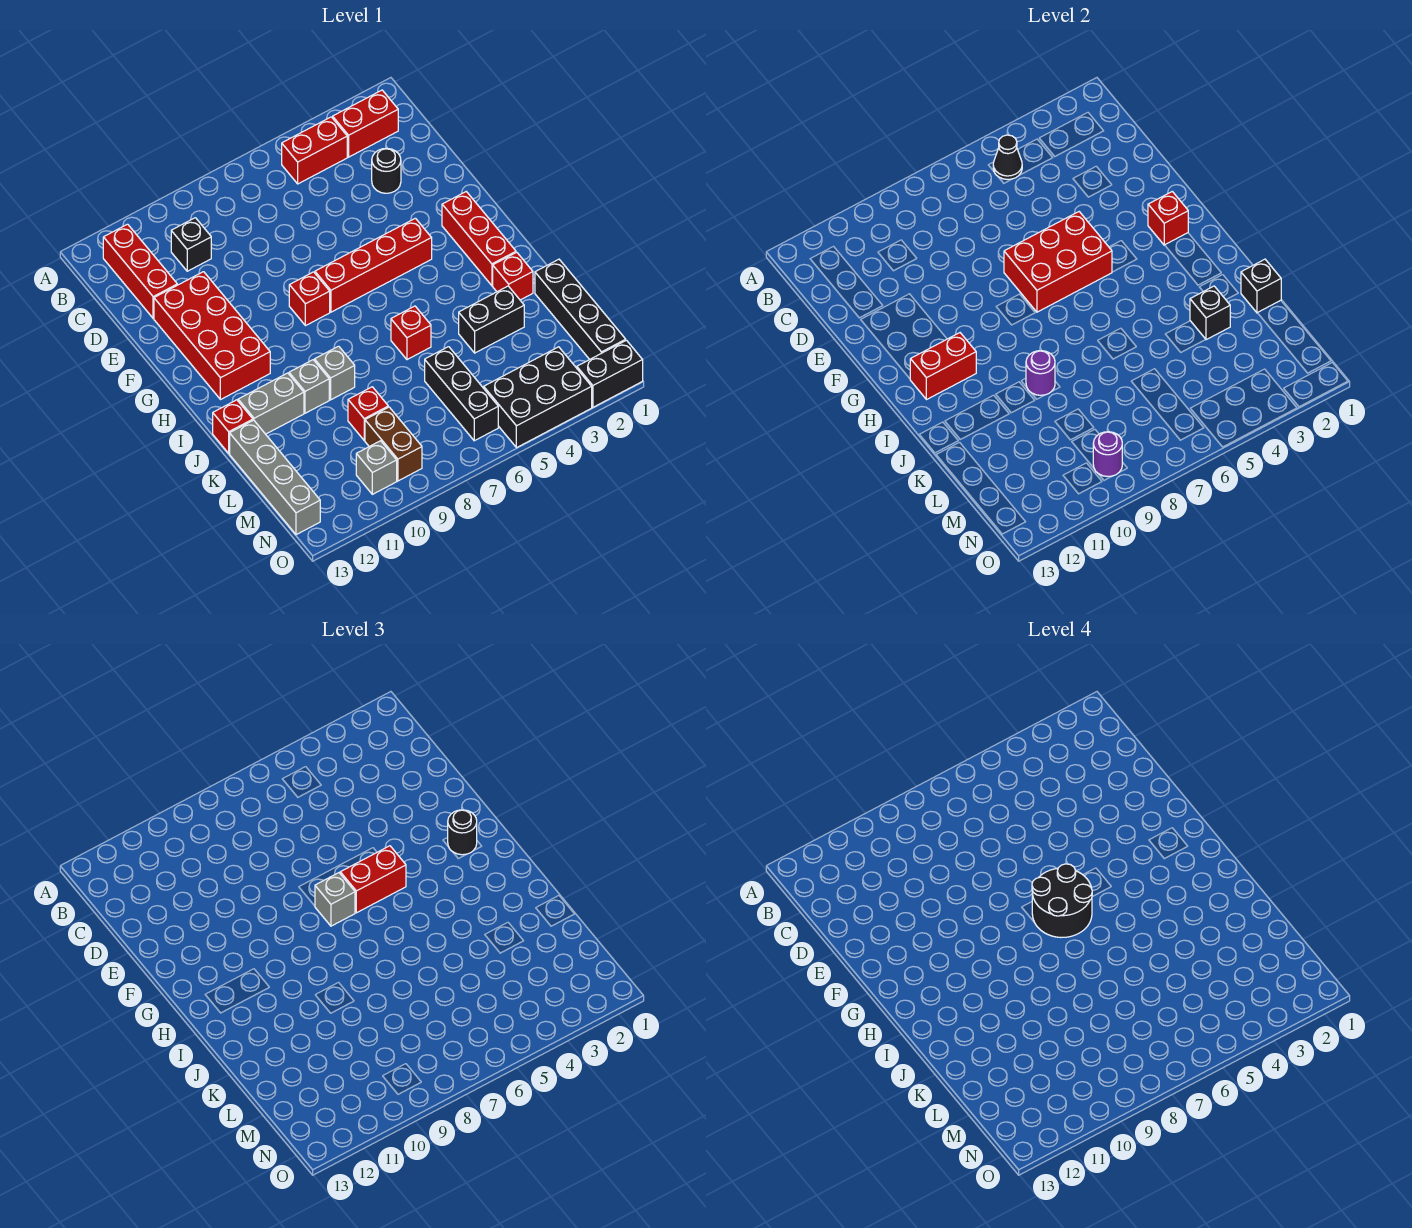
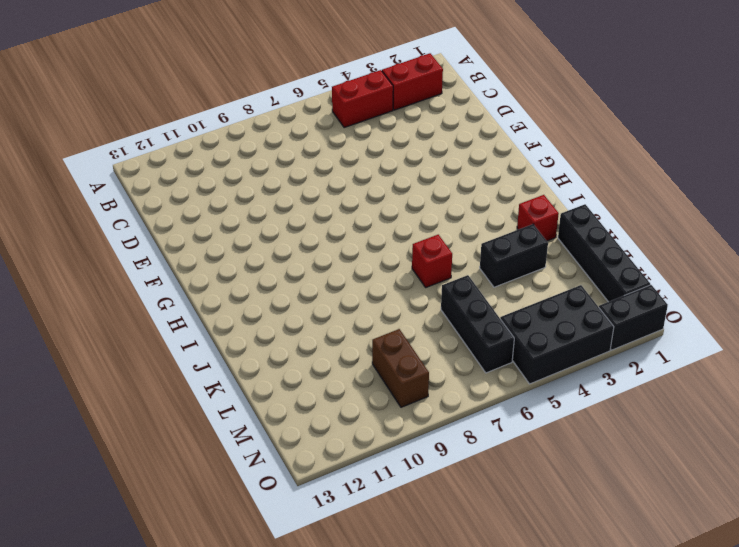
none -> red brick B12:D12 level 1
none -> black brick C10 level 1
none -> black round brick D3 level 1
none -> red brick E11:H12 level 1

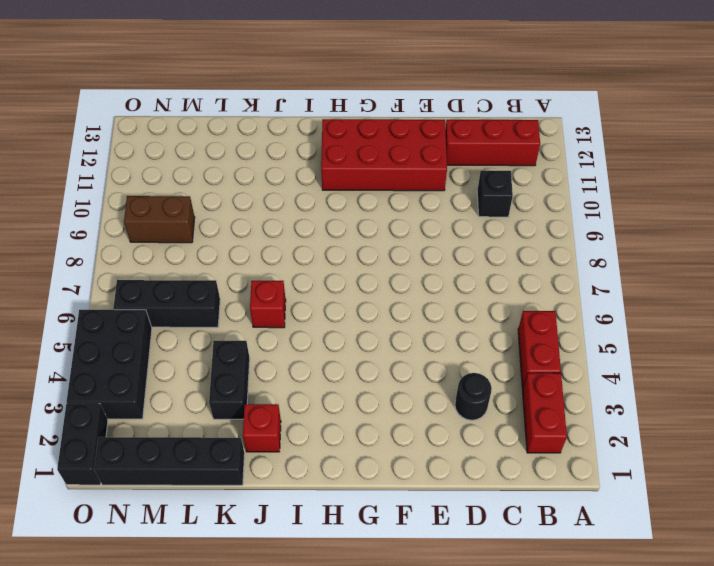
none -> red brick G2:I2 level 1
none -> red brick G4:G7 level 1
none -> red brick G8 level 1
none -> grey brick J9 level 1

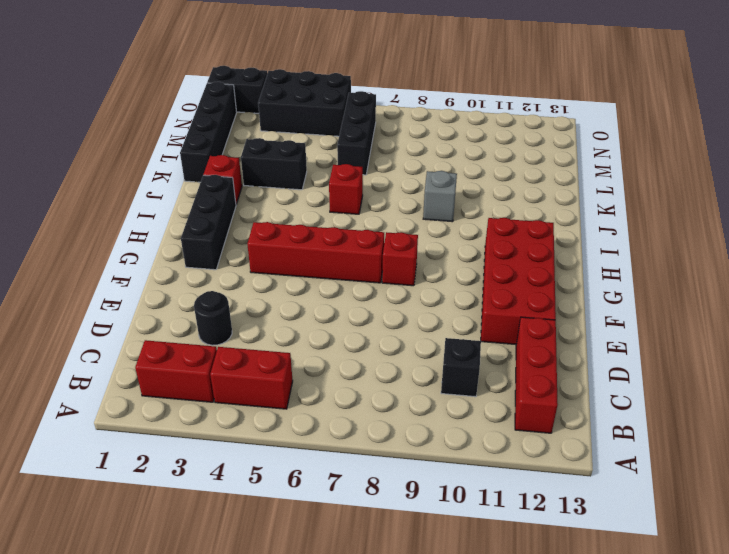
black brick G2:I2 level 1 -> red brick G2:I2 level 1
none -> grey brick J10 level 1
none -> grey brick J11:J12 level 1
none -> red brick J13 level 1
none -> grey brick K13:N13 level 1

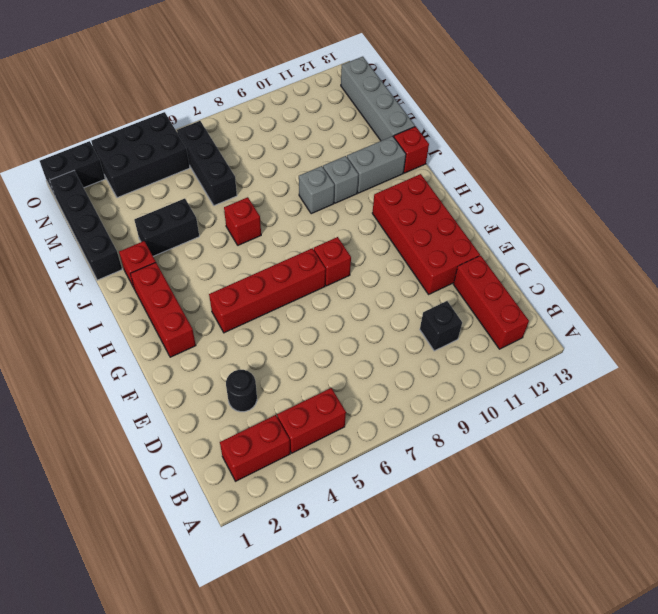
none -> red brick L9 level 1
none -> brown brick M9:N9 level 1
none -> grey brick N10 level 1
none -> black cone B5 level 2

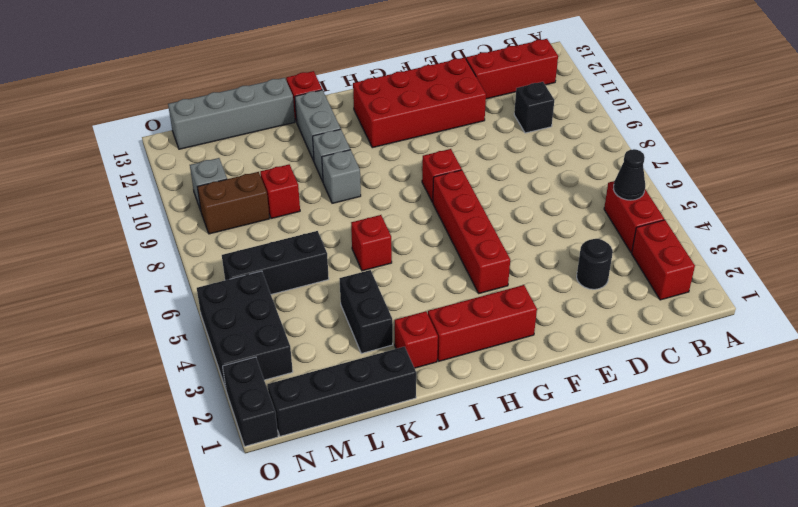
none -> red brick F5:G7 level 2
none -> red brick G2 level 2
none -> red brick H11:H12 level 2
none -> purple round brick J9 level 2

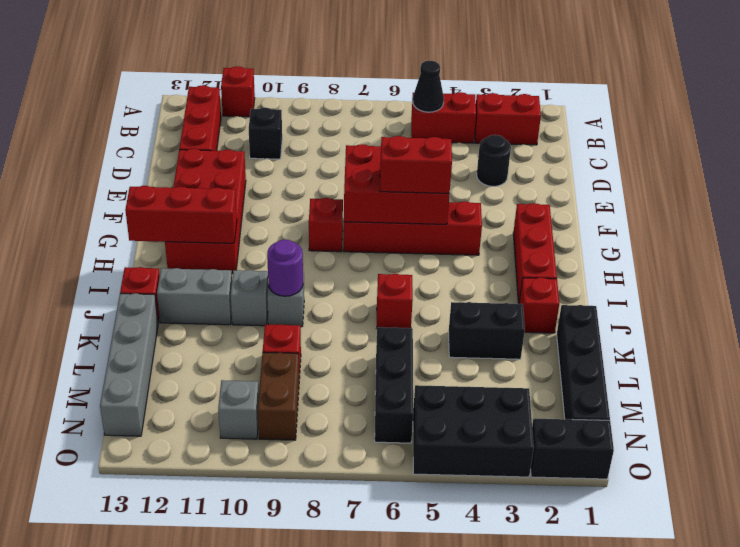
red brick A11 level 1 -> red brick G2 level 2
red brick H11:H13 level 2 -> red brick H11:H12 level 2
none -> black brick K1 level 2
none -> black brick K3 level 2
none -> purple round brick N9 level 2
none -> black round brick G2 level 3

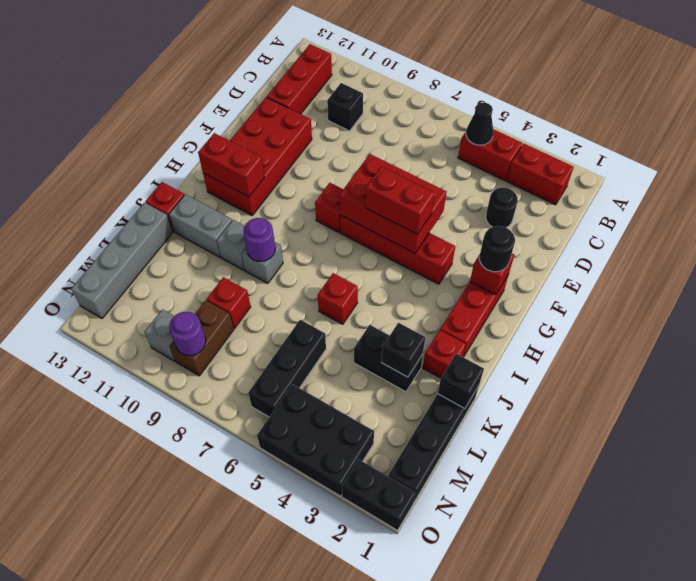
none -> grey brick G7 level 3
none -> black round brick G6:H7 level 4

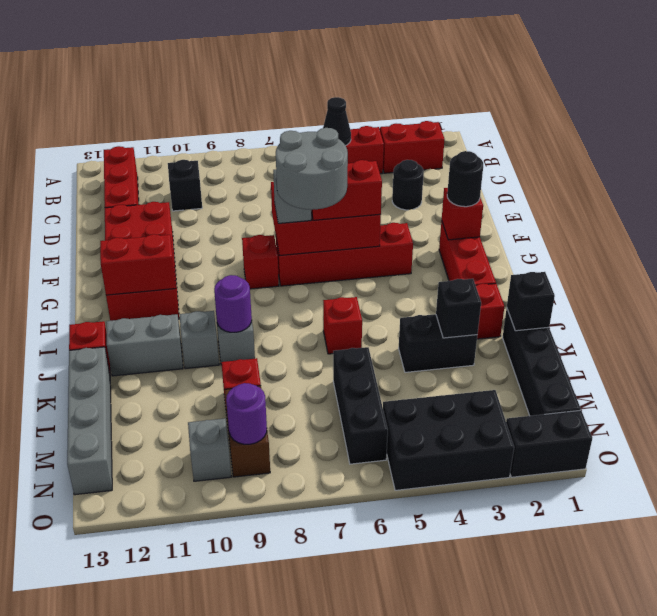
grey round brick G6:H7 level 4 -> black round brick G6:H7 level 4

